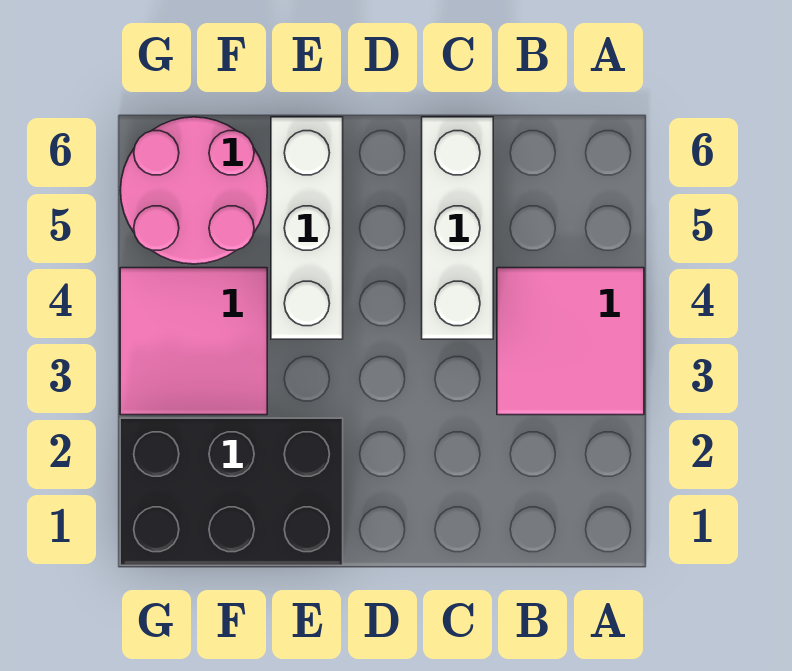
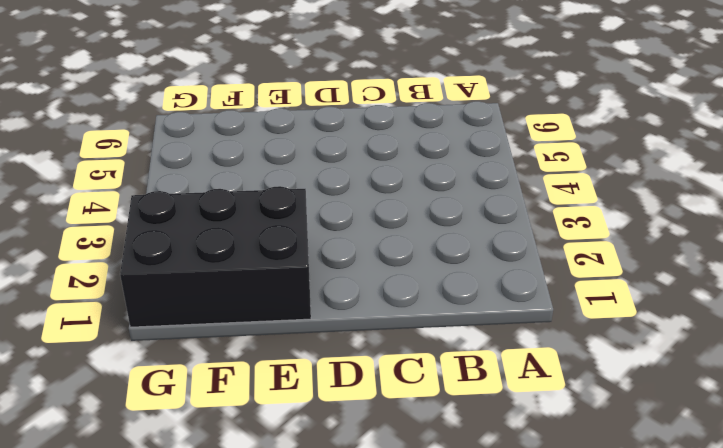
none -> pink tile A3:B4 level 1
none -> white brick C4:C6 level 1

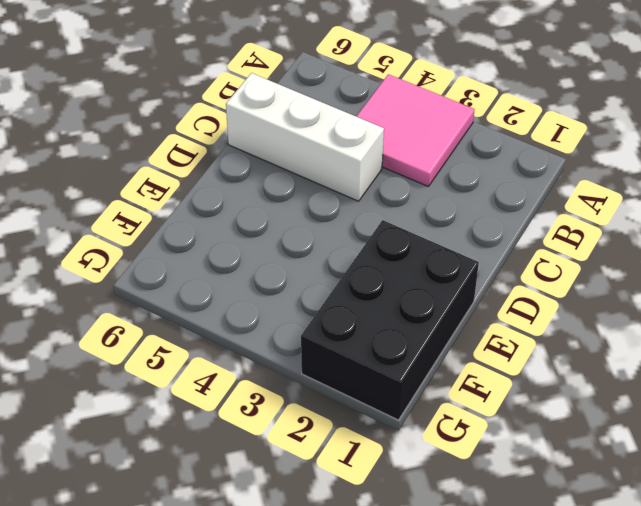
none -> white brick E4:E6 level 1
none -> pink tile F3:G4 level 1

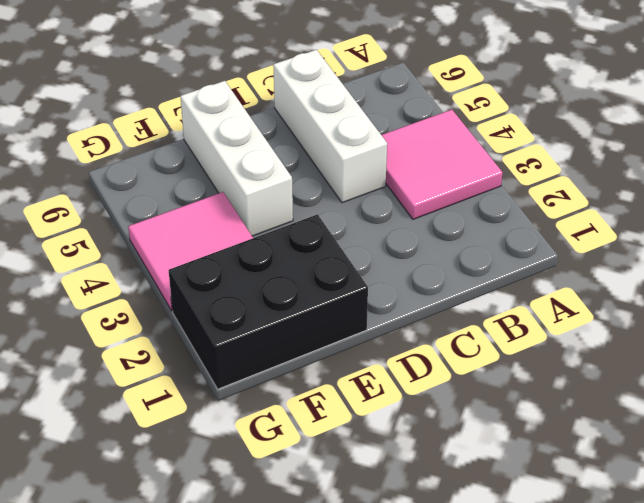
none -> pink round brick F5:G6 level 1

